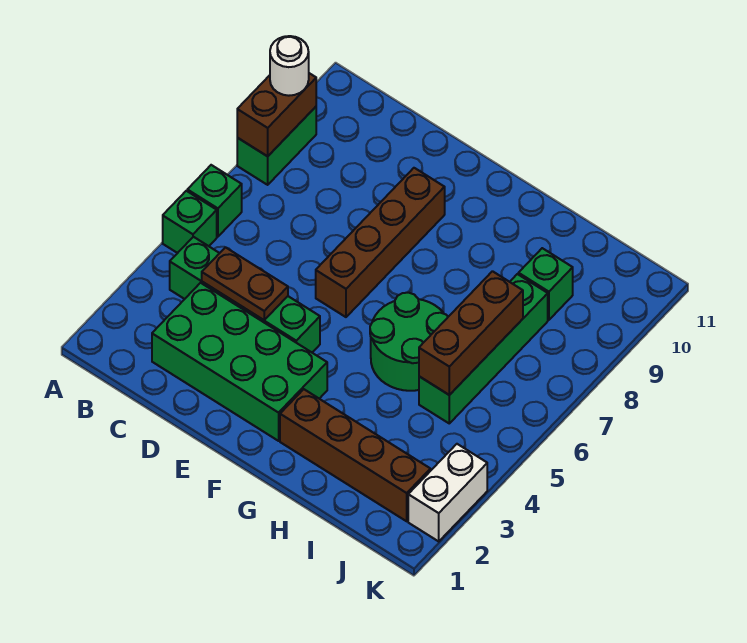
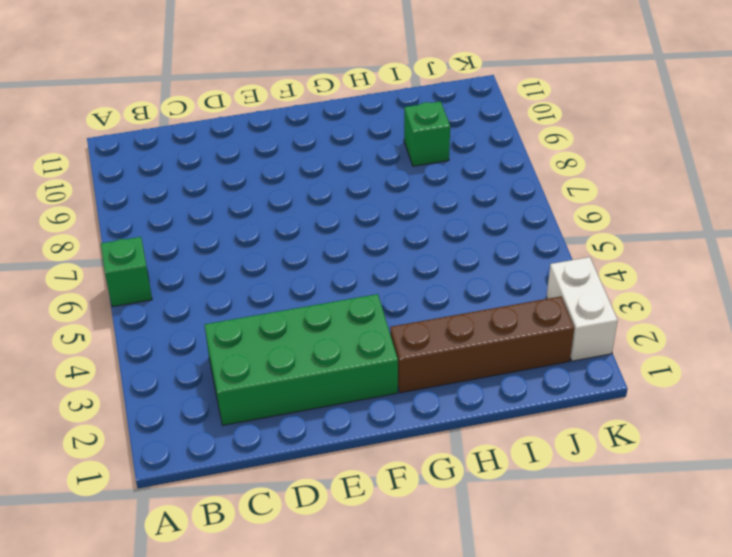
none -> green brick A5 level 1
none -> green brick A8:A9 level 1
none -> green brick B4:E4 level 1

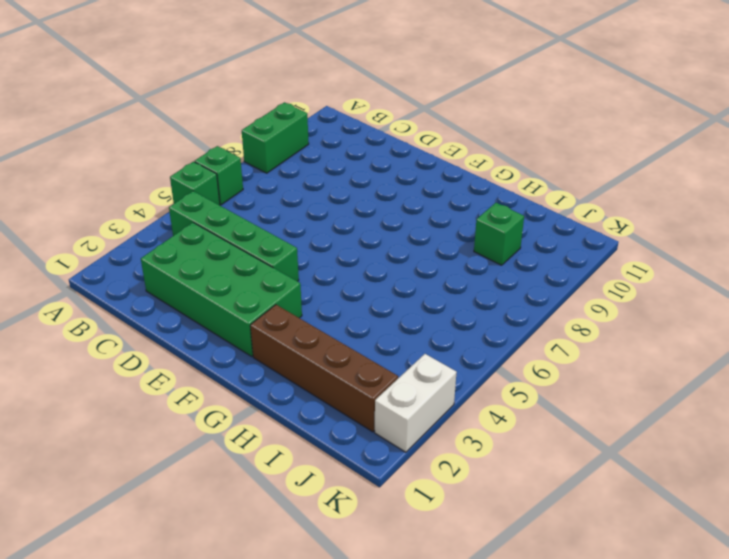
none -> brown brick E6:E9 level 1
none -> green round brick G5:H6 level 1
none -> green brick I5:I8 level 1

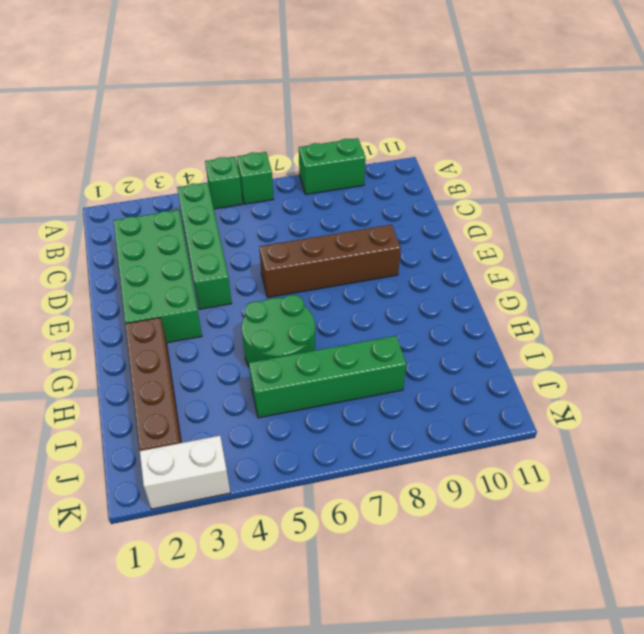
none -> green brick I9 level 1
none -> brown brick A8:A9 level 2
none -> brown plate C4:D4 level 2

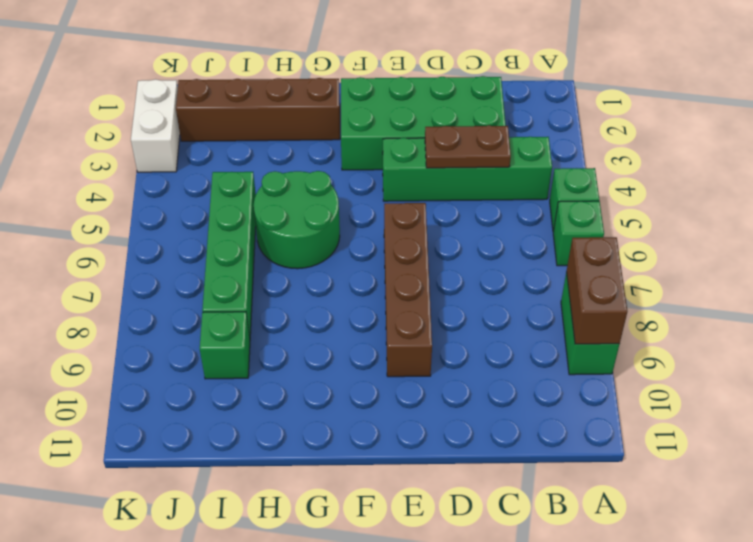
none -> brown brick I5:I7 level 2
none -> white round brick A9 level 3

